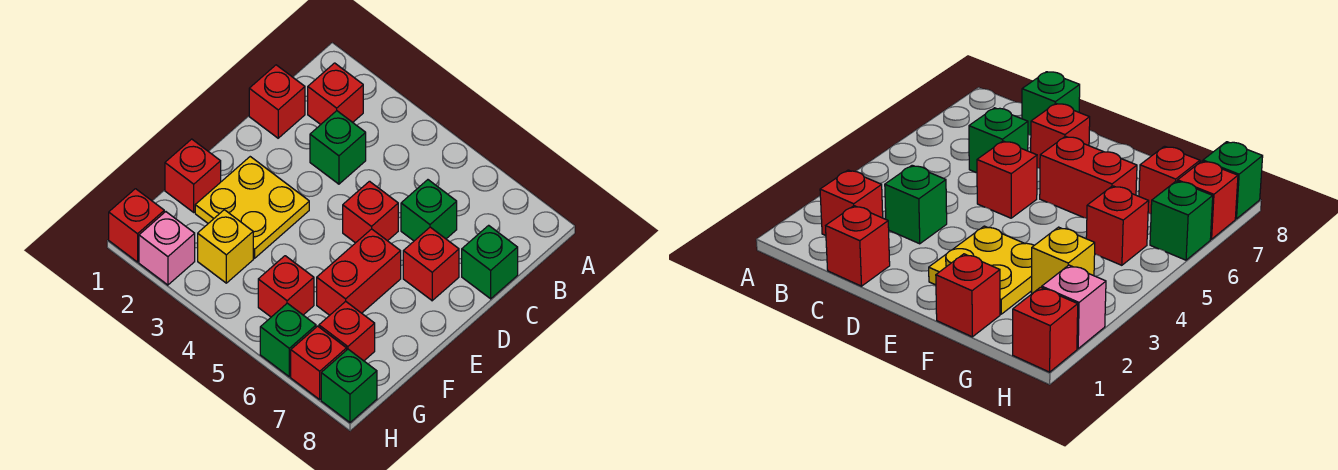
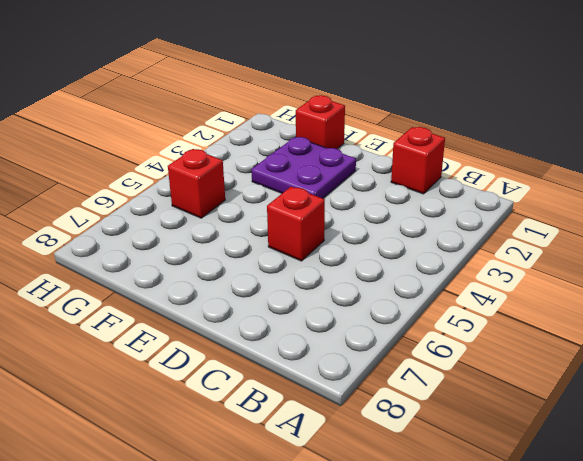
purple plate E2:F3 level 1 -> yellow plate E2:F3 level 1
none -> red brick B2 level 1
none -> green brick C3 level 1
none -> green brick C6 level 1

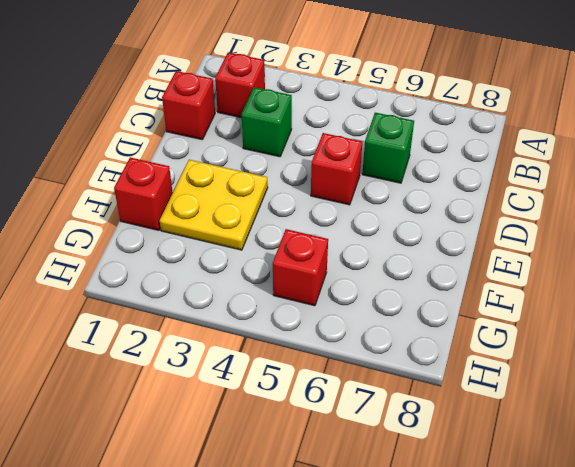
none -> green brick C8 level 1
none -> red brick D7 level 1
none -> red brick E6:F6 level 1

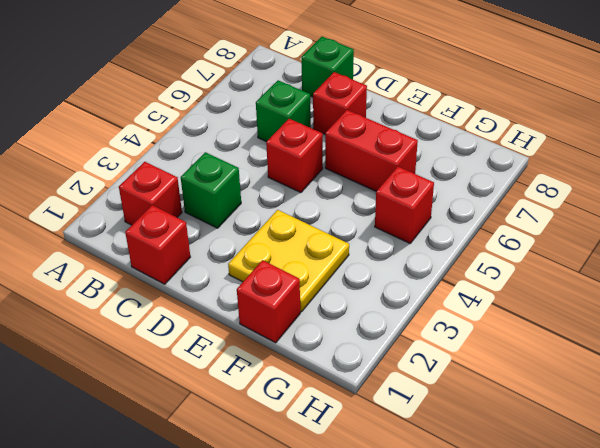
none -> yellow brick G3 level 1
none -> red brick G7 level 1
none -> red brick H1 level 1

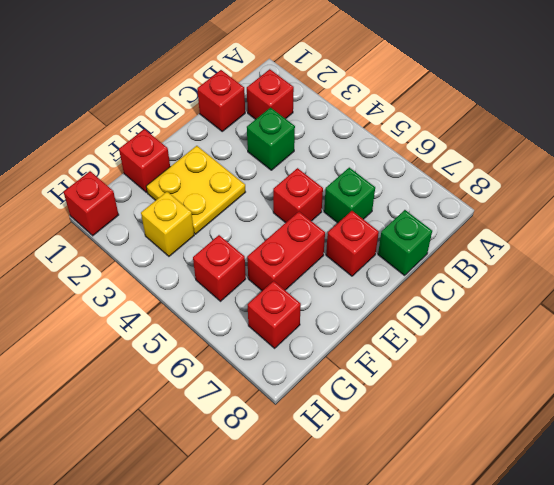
none -> pink brick H2 level 1
none -> green brick H6 level 1
none -> red brick H7 level 1

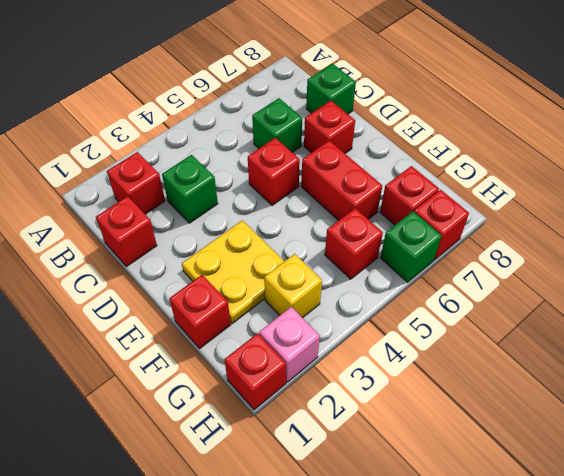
none -> green brick H8 level 1

